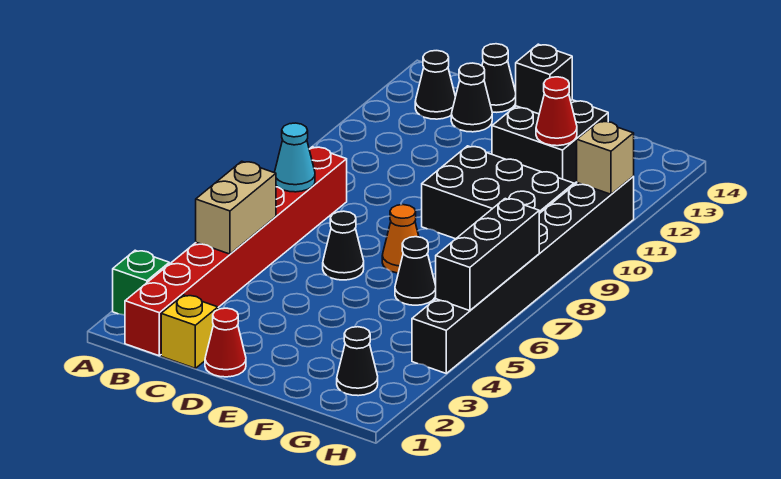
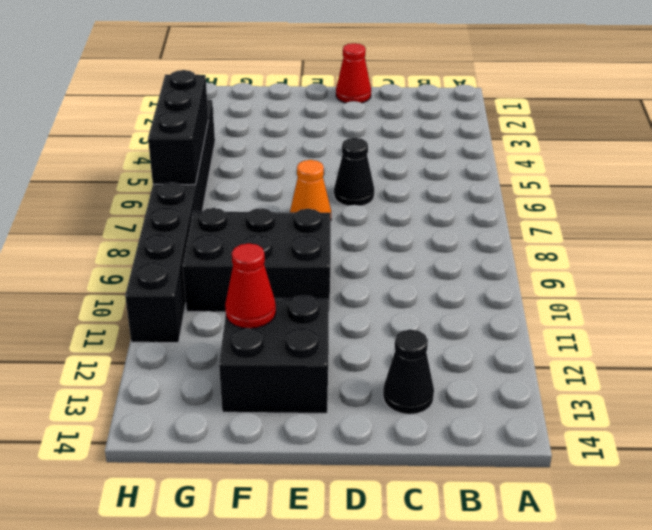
none -> green brick A2 level 1
none -> red brick B1:B8 level 1
none -> black cone B13 level 1

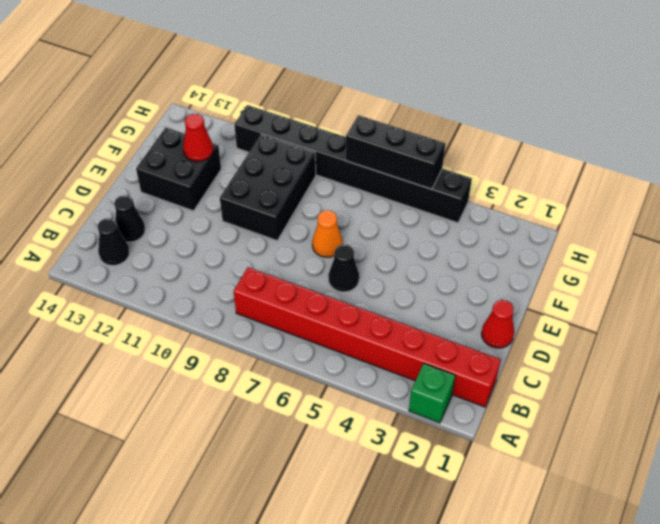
none -> yellow brick C1 level 1
none -> black cone C14 level 1
none -> black cone F6 level 1

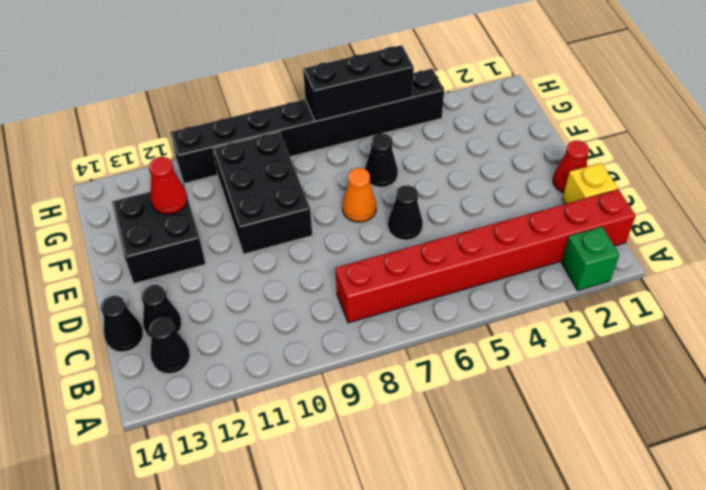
none -> black cone G2 level 1
none -> tan brick B4:B5 level 2
none -> cyan cone B7 level 2

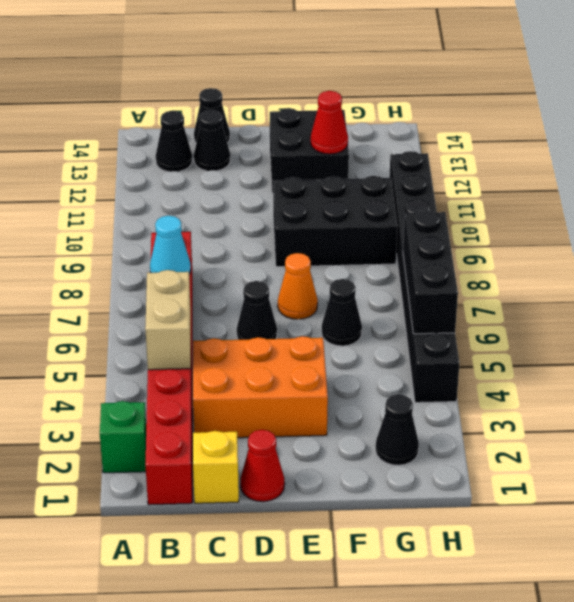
orange brick C3:E4 level 1 -> none
none -> black brick E13 level 2
none -> tan brick H11 level 2

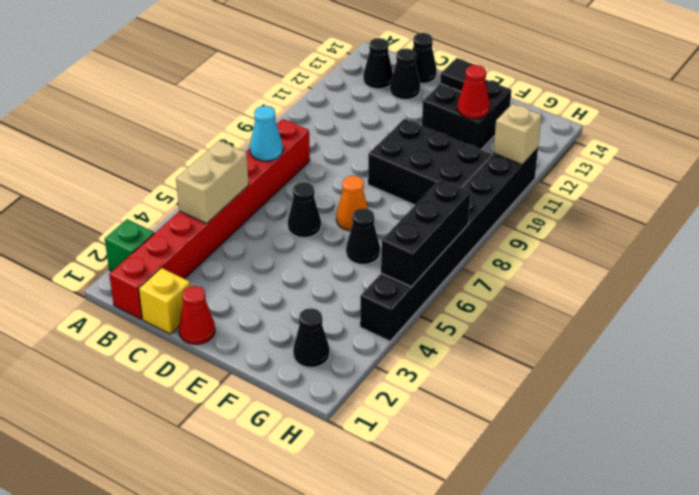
black tile E13 level 2 -> black brick E13 level 2

